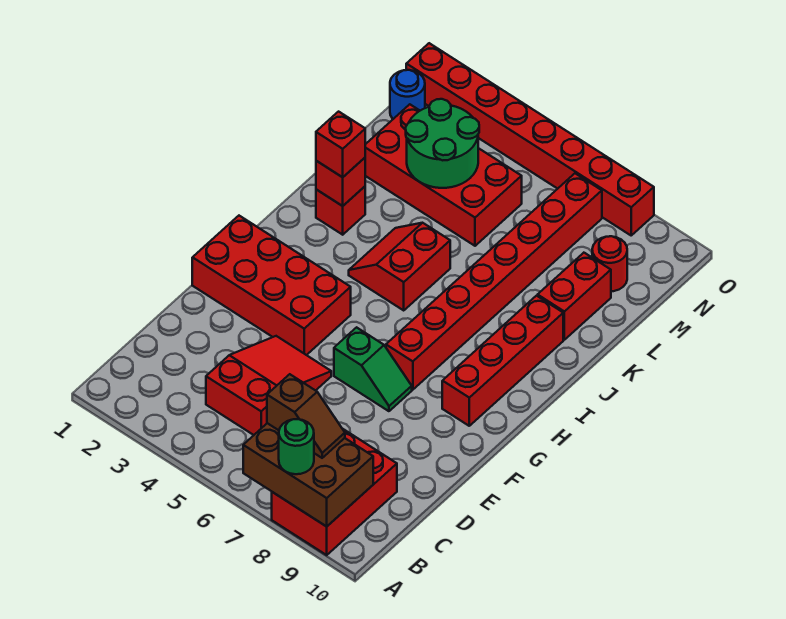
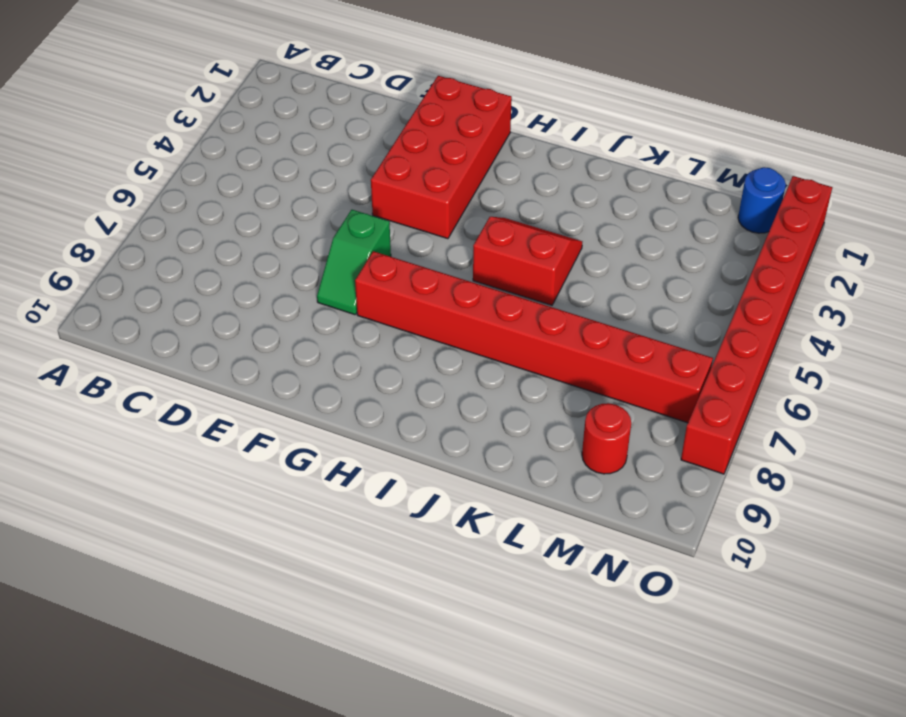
none -> red brick A8:C9 level 1
none -> red slope C4:E5 level 1 top C
none -> red brick G9:J9 level 1

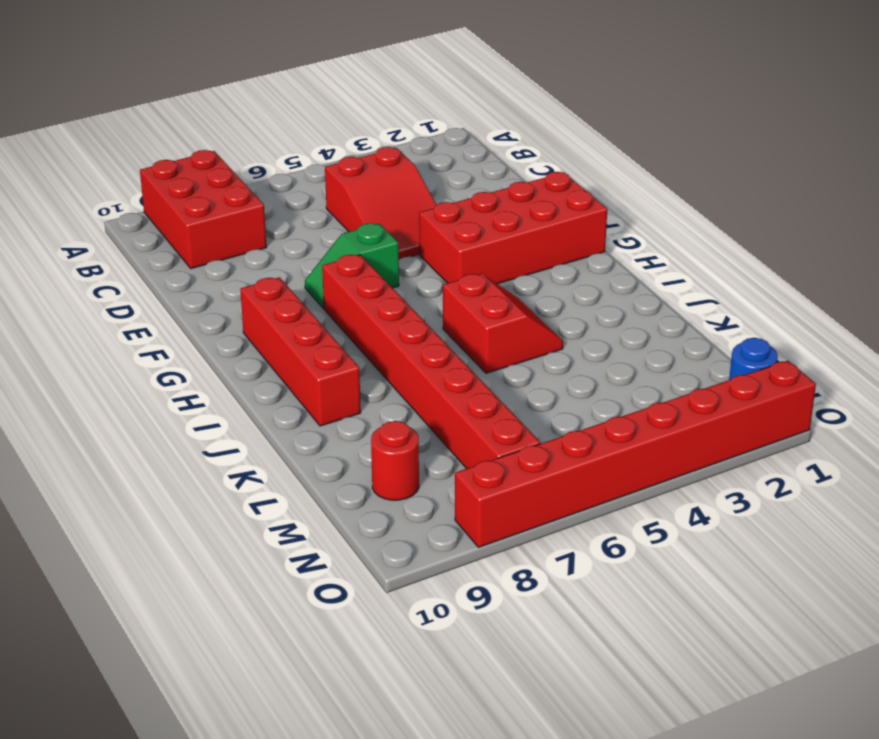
none -> red brick J2 level 1
none -> red brick K9:L9 level 1
none -> red brick L2:M5 level 1

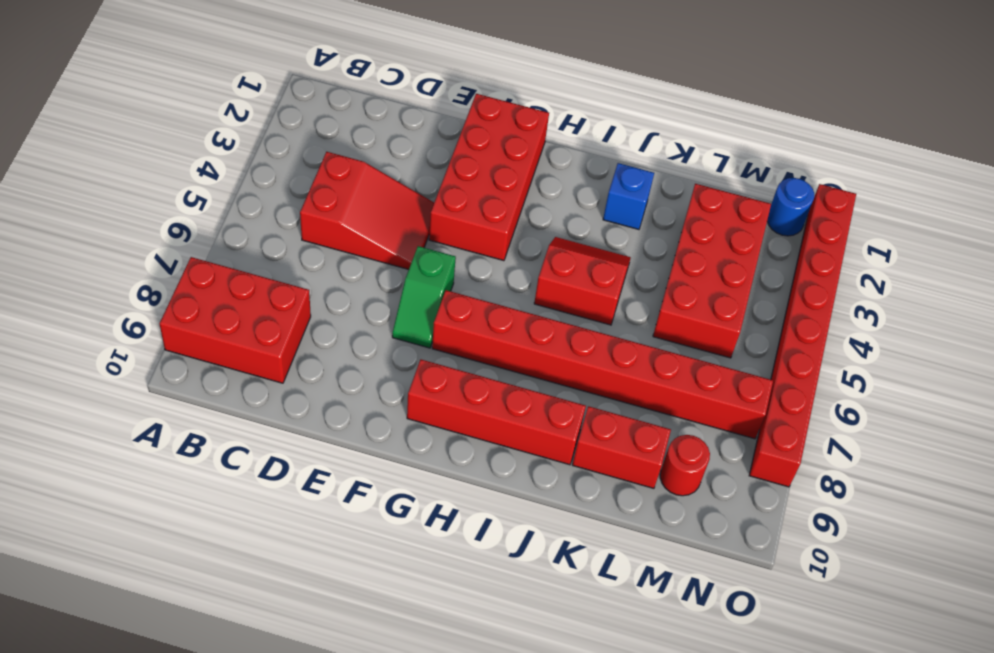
blue brick J2 level 1 -> red brick J2 level 1
none -> brown brick A7:B9 level 2
none -> red brick J2 level 2
none -> green round brick L3:M4 level 2

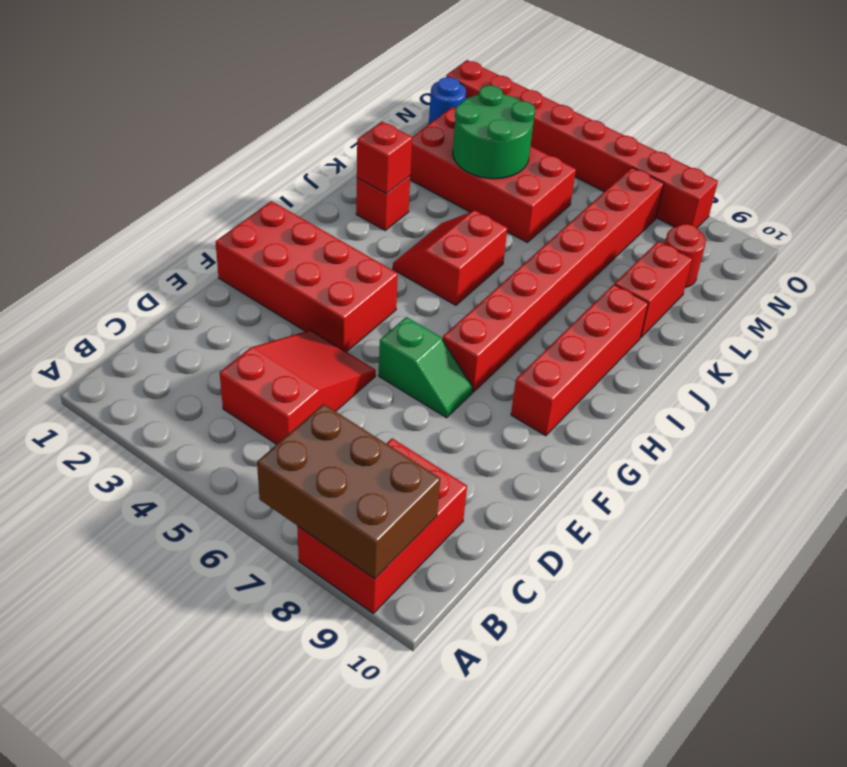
none -> green round brick A8 level 3
none -> brown slope B7:B8 level 3 top 7
none -> red brick J2 level 3

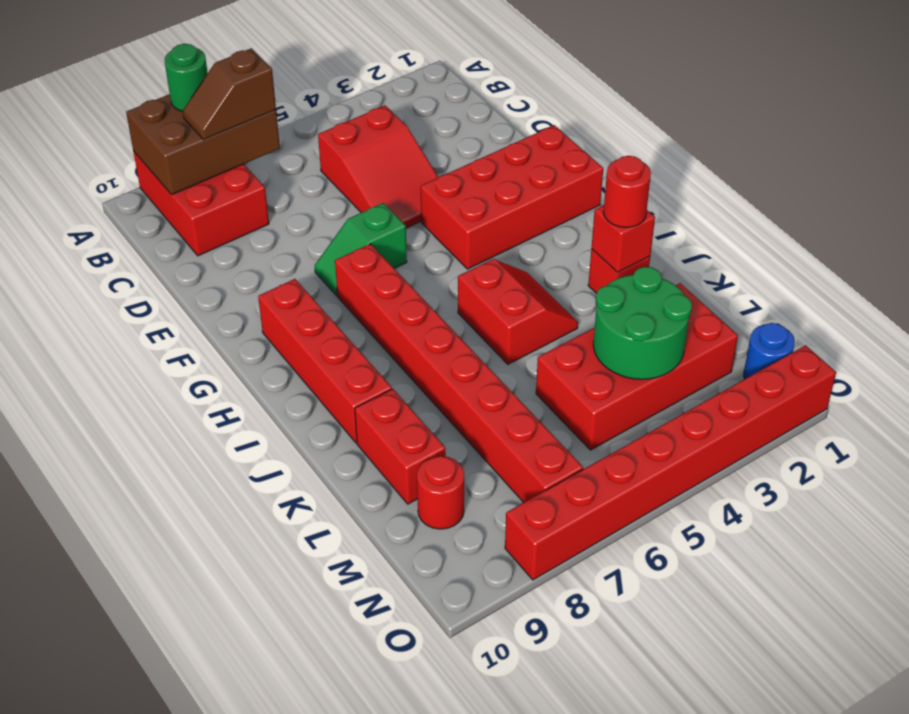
red round brick J2 level 3 -> red brick J2 level 3

